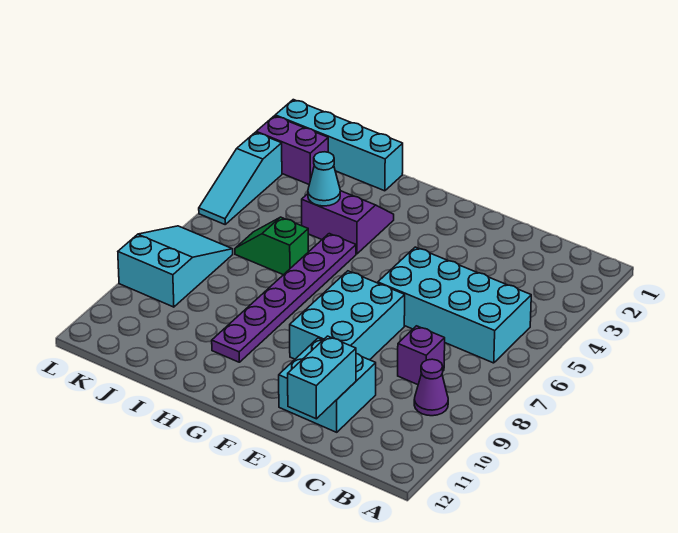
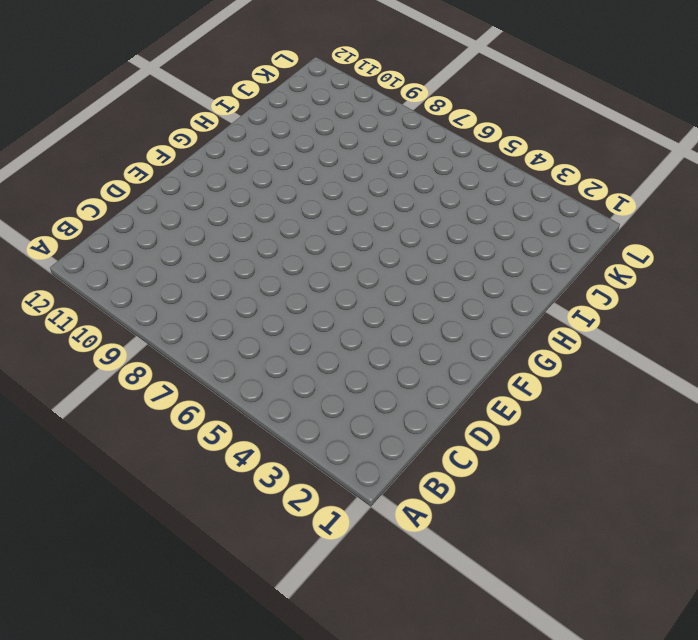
none -> cyan brick B5:E6 level 1
none -> purple cone B9 level 1
none -> purple brick C8 level 1

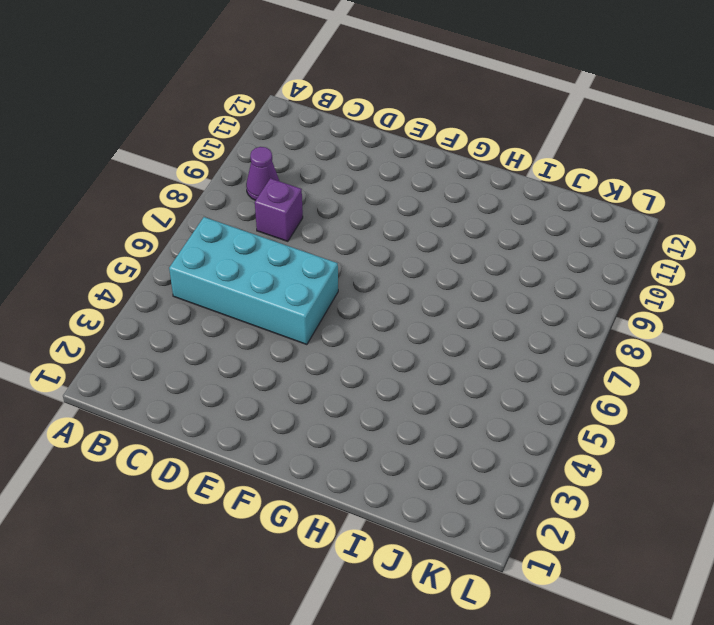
none -> cyan brick D10:E11 level 1
none -> cyan brick E7:F9 level 1
none -> purple slope H3:I4 level 1 top 4

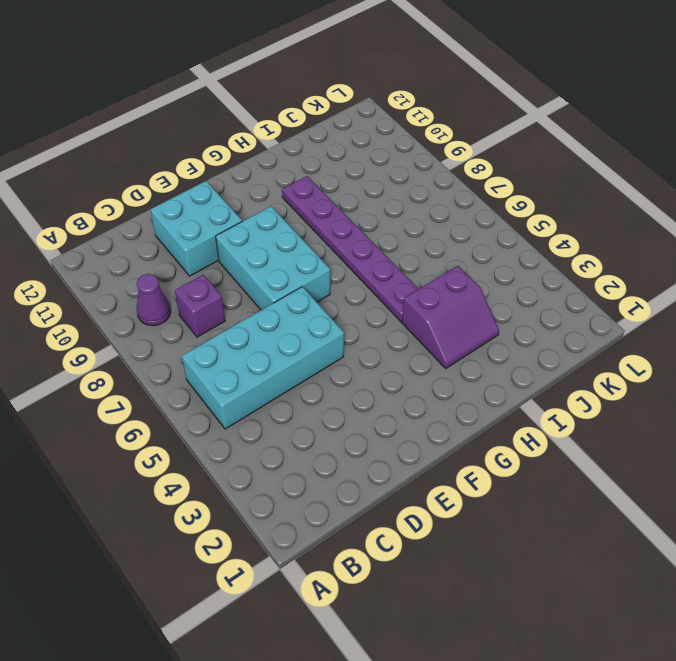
none -> cyan brick I1:L1 level 1
none -> green slope I6:J6 level 1 top I
none -> purple brick K2:L2 level 1

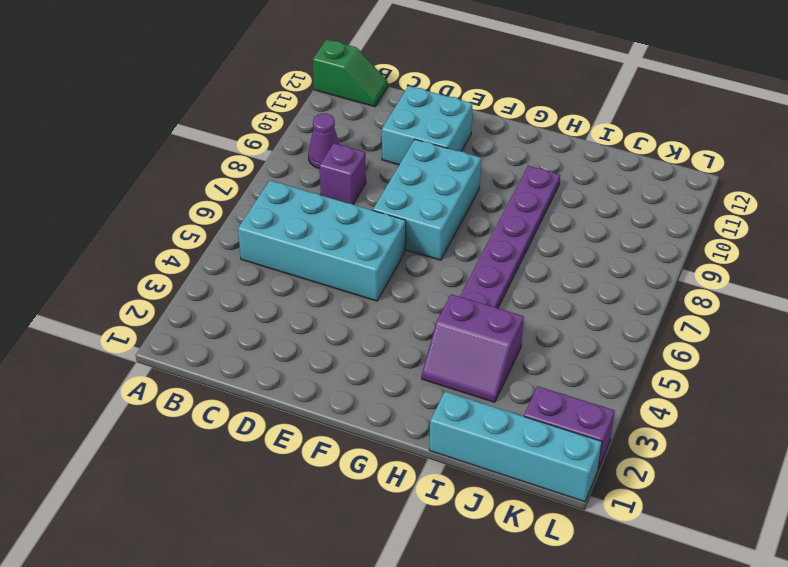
green slope A12:B12 level 1 top A -> green slope I6:J6 level 1 top I
none -> cyan slope K7:L9 level 1 top 9
none -> cyan slope L3:L5 level 1 top 3
none -> cyan brick D11:D12 level 2

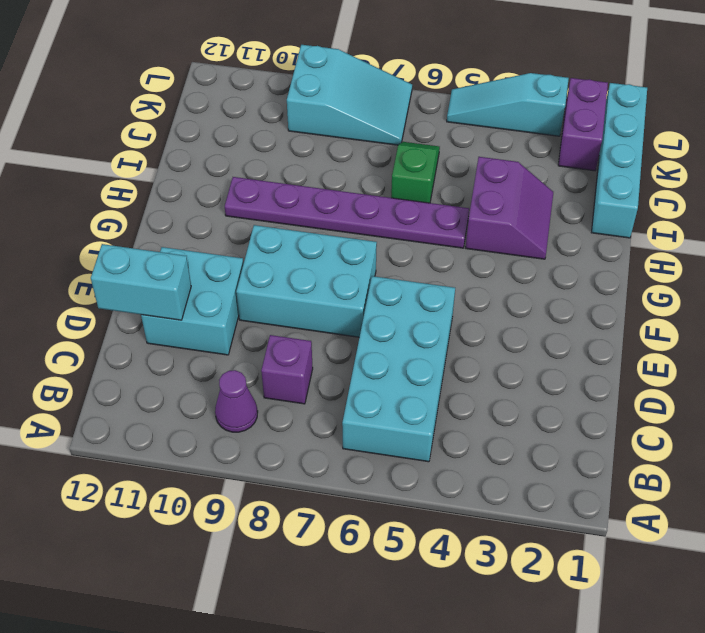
none -> cyan cone I4 level 2

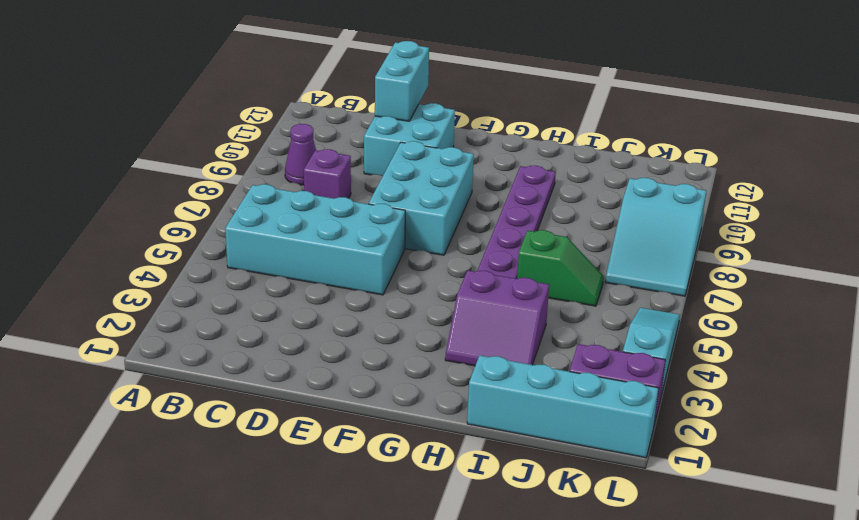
none -> cyan cone I4 level 2

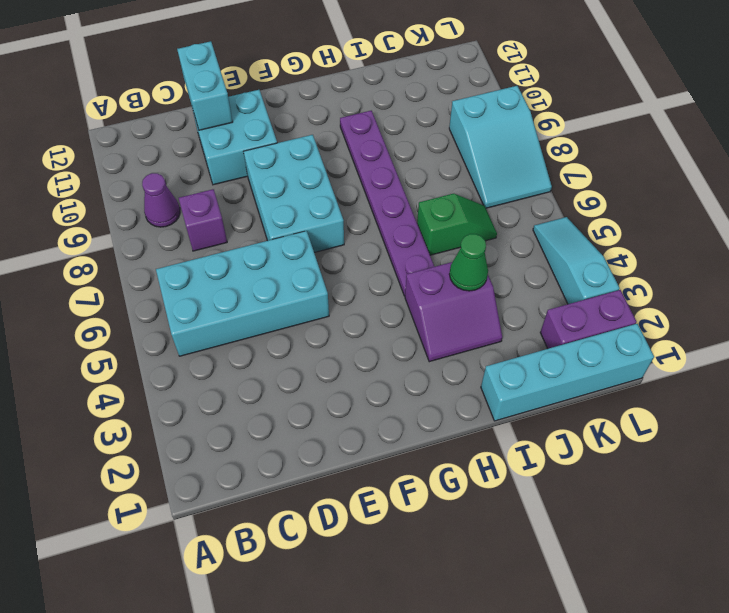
green cone I4 level 2 -> cyan cone I4 level 2

